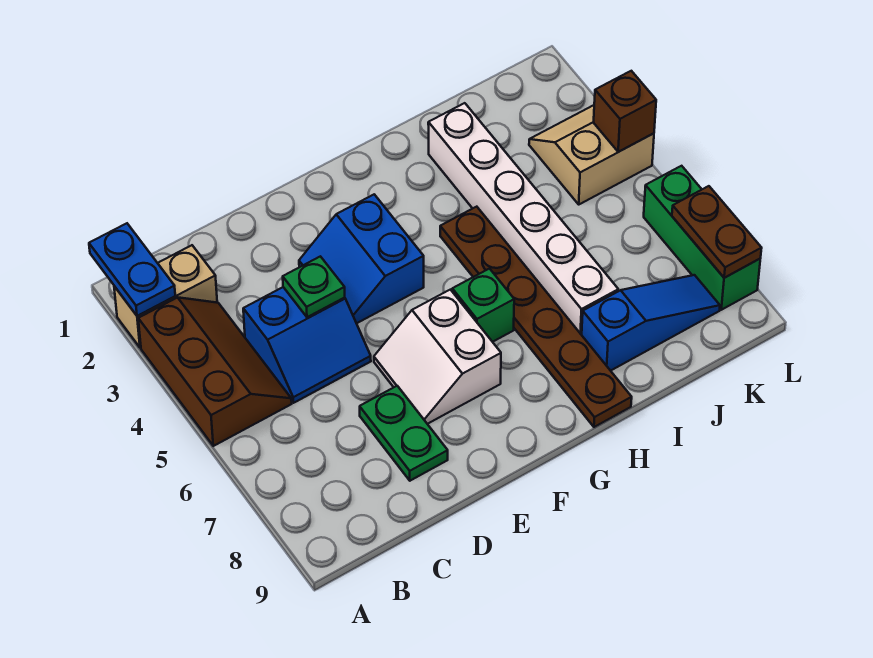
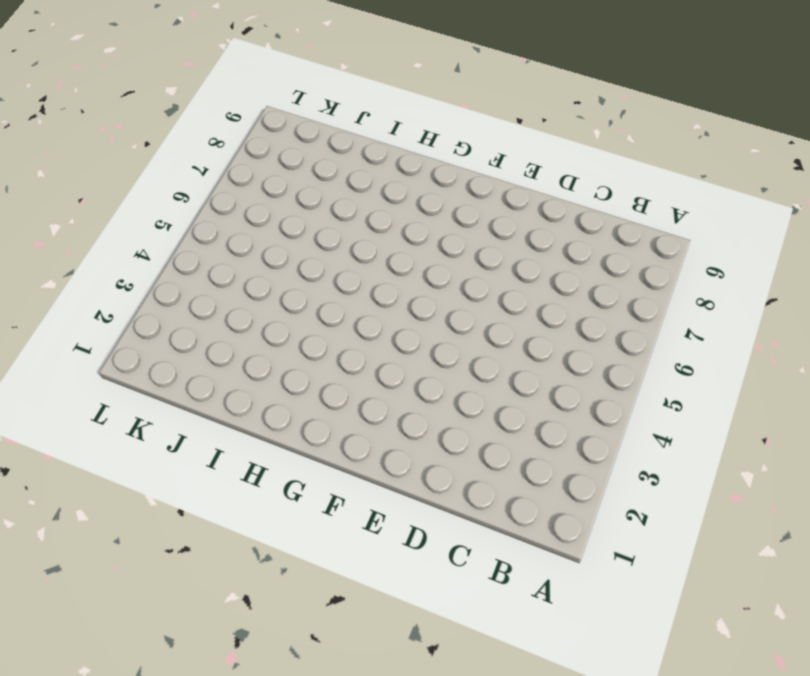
none -> tan brick A2:B2 level 1
none -> brown slope A3:B5 level 1 top A
none -> blue slope C4:D5 level 1 top 4

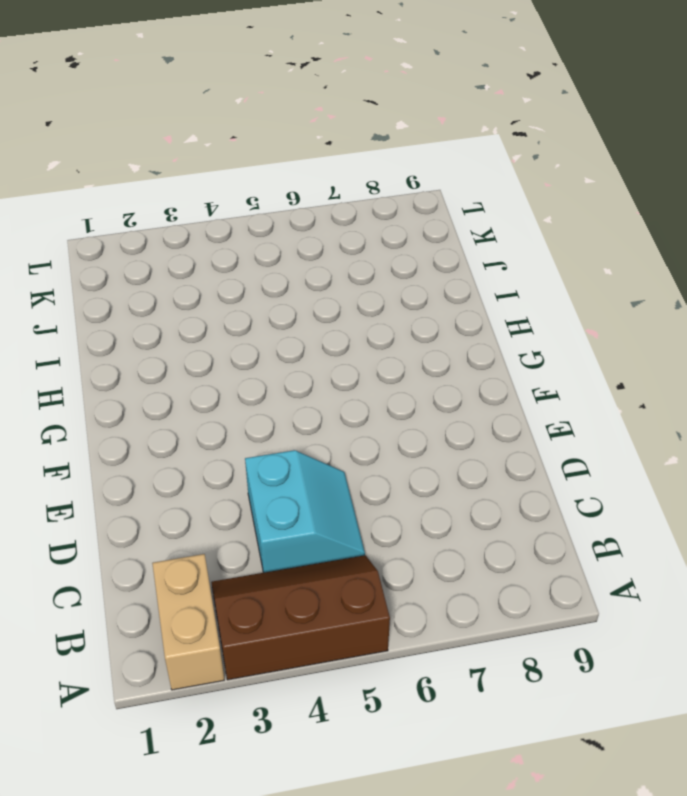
cyan slope C4:D5 level 1 top 4 -> blue slope C4:D5 level 1 top 4
none -> green plate D7:D8 level 1
none -> blue slope E3:F4 level 1 top F
none -> white slope E6:F7 level 1 top F

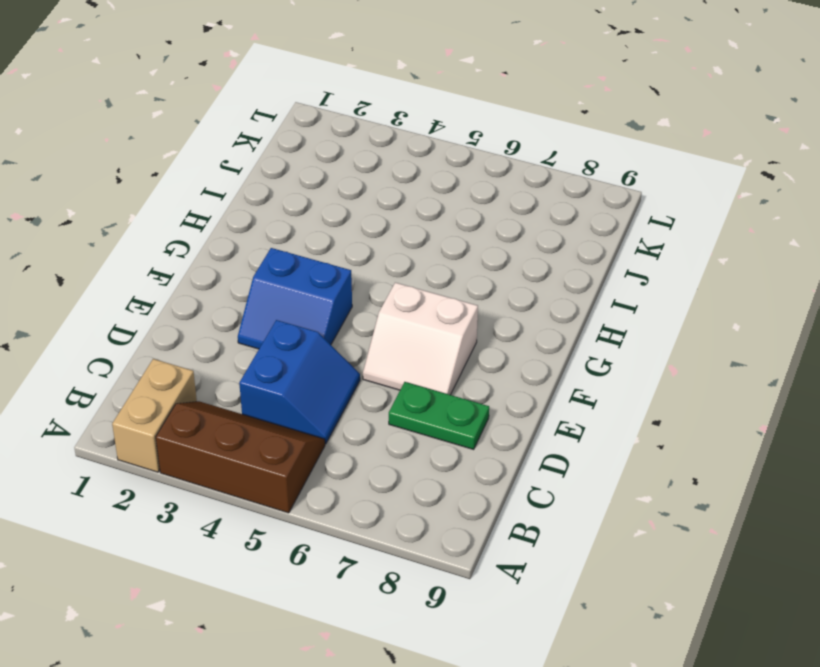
none -> green brick G6 level 1
none -> brown plate H4:H9 level 1
none -> white brick I2:I7 level 1

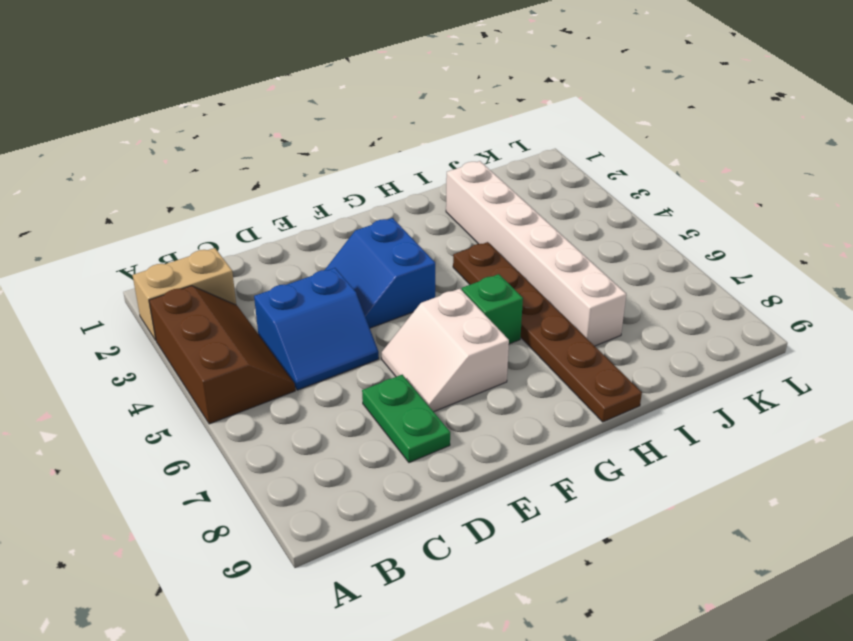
none -> blue slope I8:K8 level 1 top I
none -> tan slope K3:L4 level 1 top 4
none -> green brick L6:L8 level 1

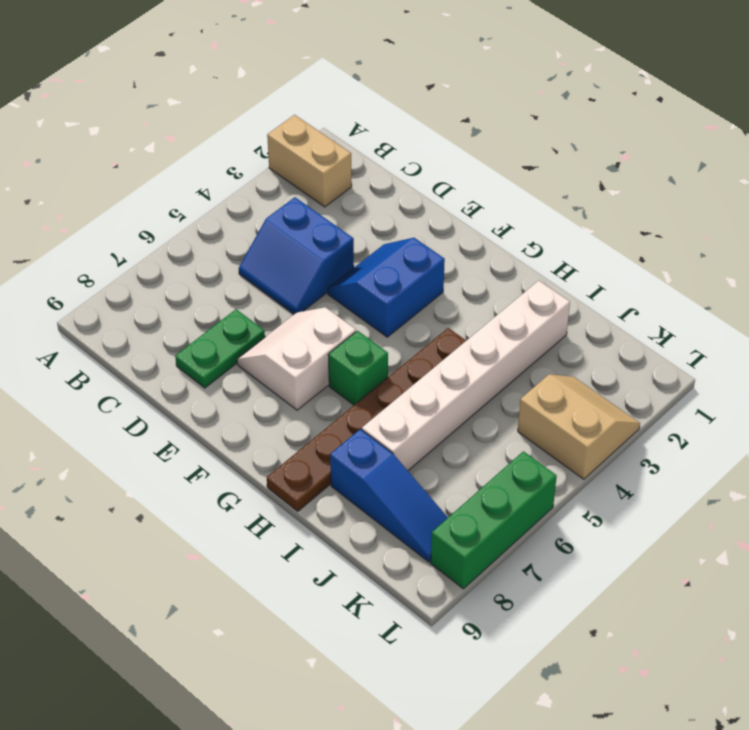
none -> brown slope A3:B5 level 1 top A
none -> blue plate A1:A2 level 2
none -> green plate D4 level 2

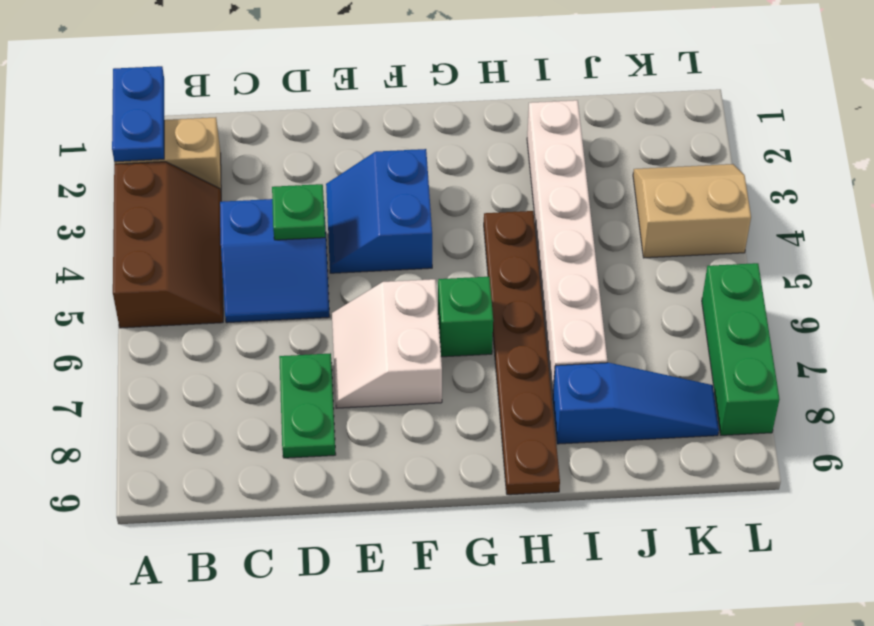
none -> brown brick L4 level 2
none -> brown plate L7:L8 level 2

